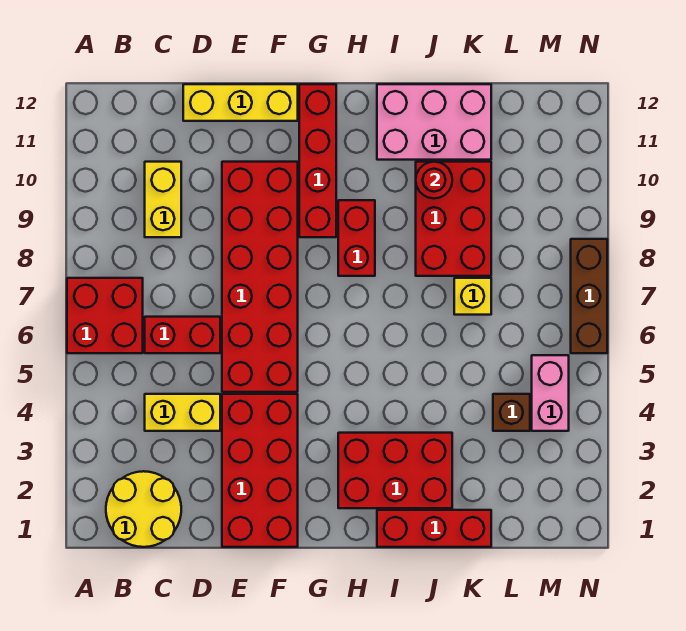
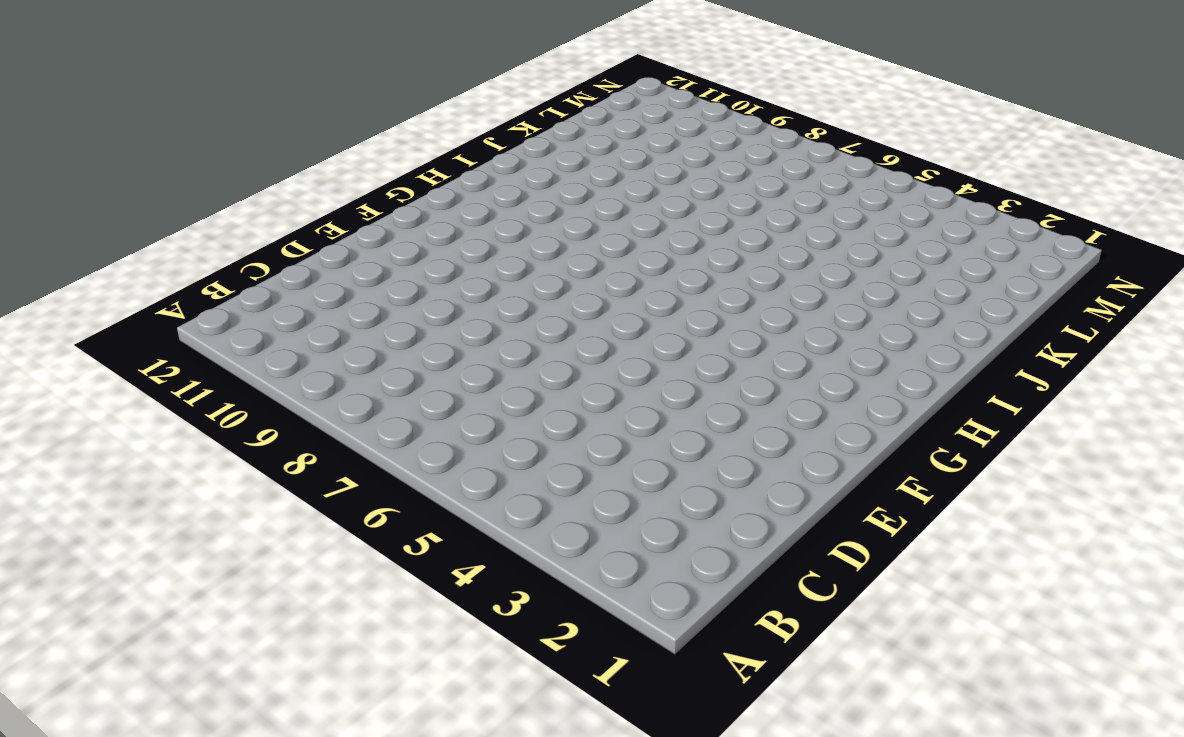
none -> red brick A6:B7 level 1
none -> yellow round brick B1:C2 level 1
none -> yellow brick C4:D4 level 1

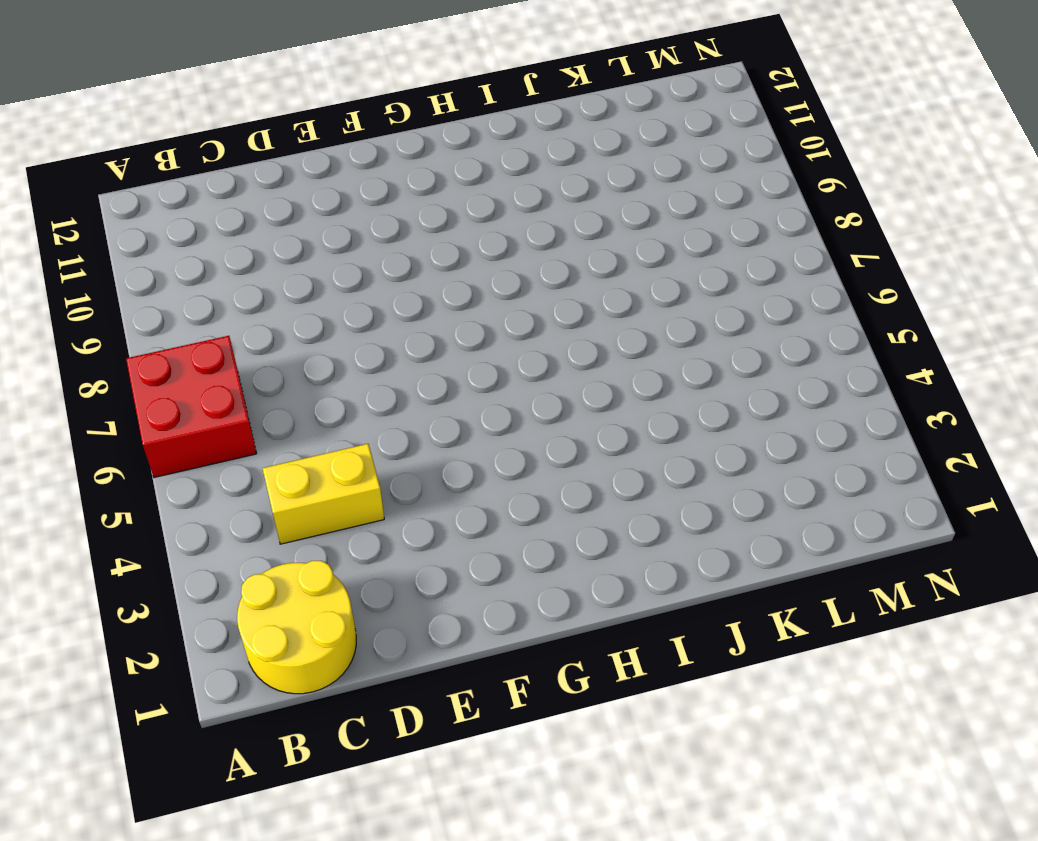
none -> red brick C6:D6 level 1
none -> yellow brick C9:C10 level 1
none -> yellow brick D12:F12 level 1

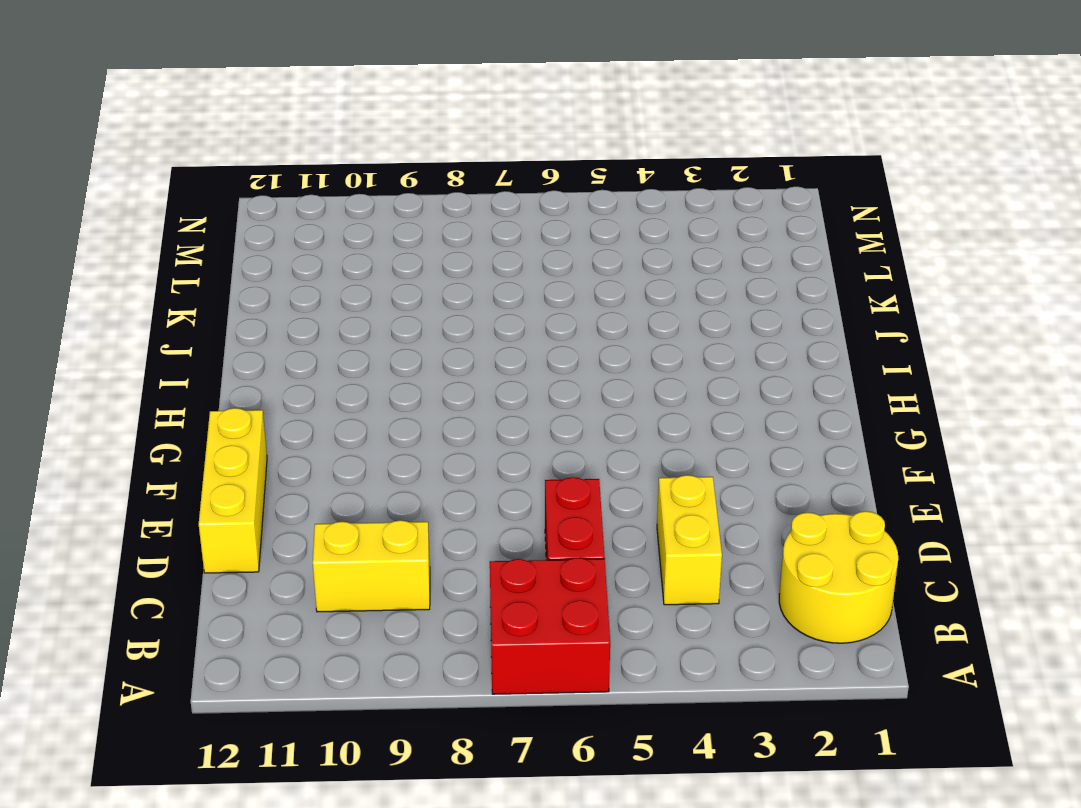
none -> red brick E1:F4 level 1
none -> red brick E5:F10 level 1
none -> red brick G9:G12 level 1

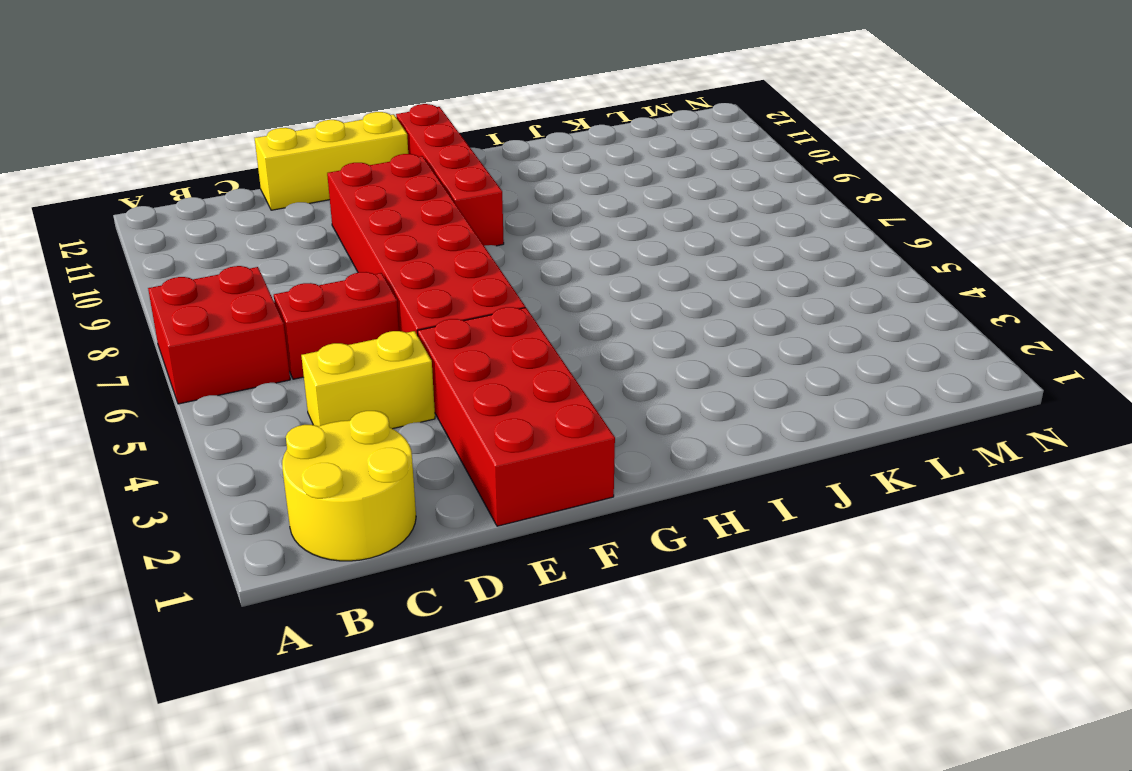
none -> yellow brick C9:C10 level 1
none -> red brick H2:J3 level 1
none -> red brick H8:H9 level 1

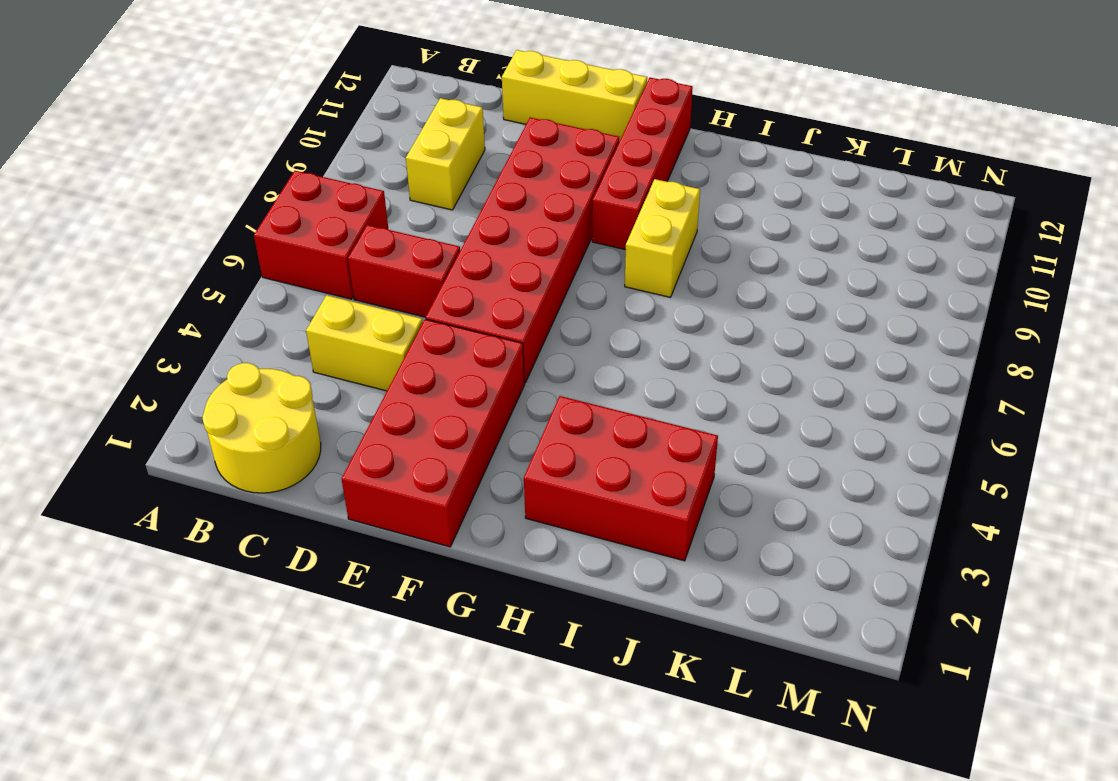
yellow brick H8:H9 level 1 -> red brick H8:H9 level 1
none -> red brick I1:K1 level 1
none -> pink brick I11:K12 level 1
none -> red brick J8:K10 level 1

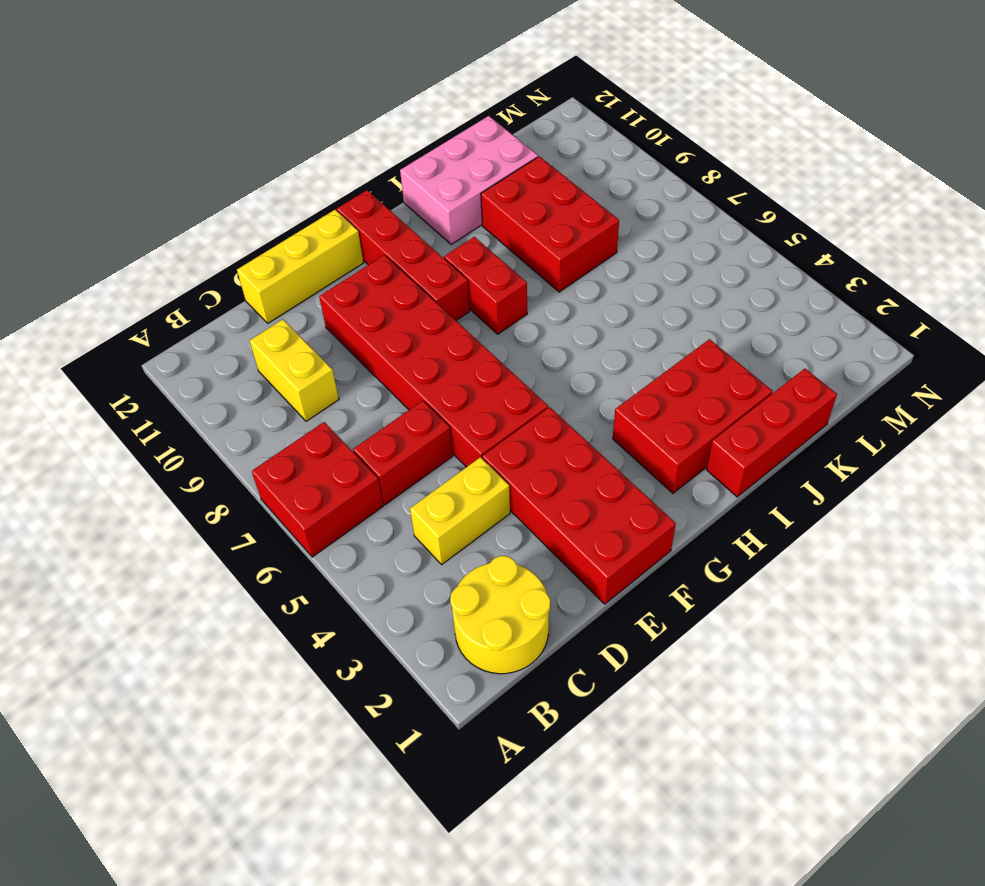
none -> yellow brick K7 level 1
none -> brown brick L4 level 1
none -> pink brick M4:M5 level 1

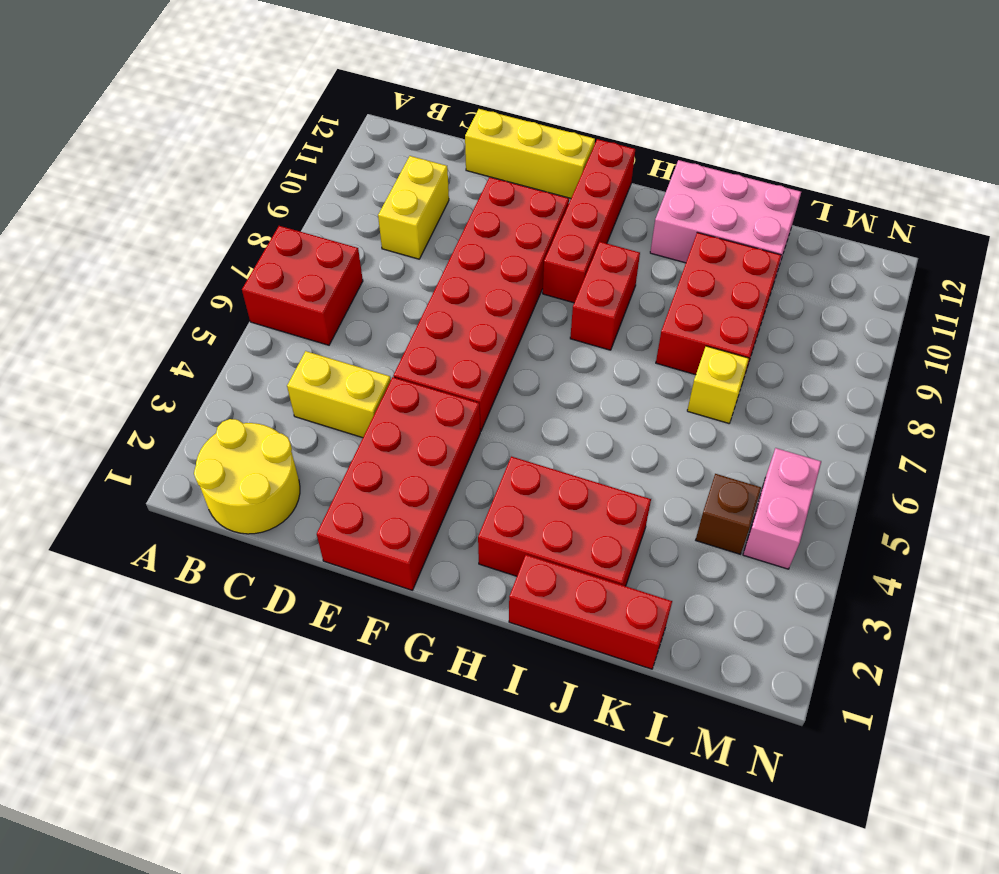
none -> red brick C6:D6 level 1
none -> brown brick N6:N8 level 1
none -> red round brick J10 level 2

